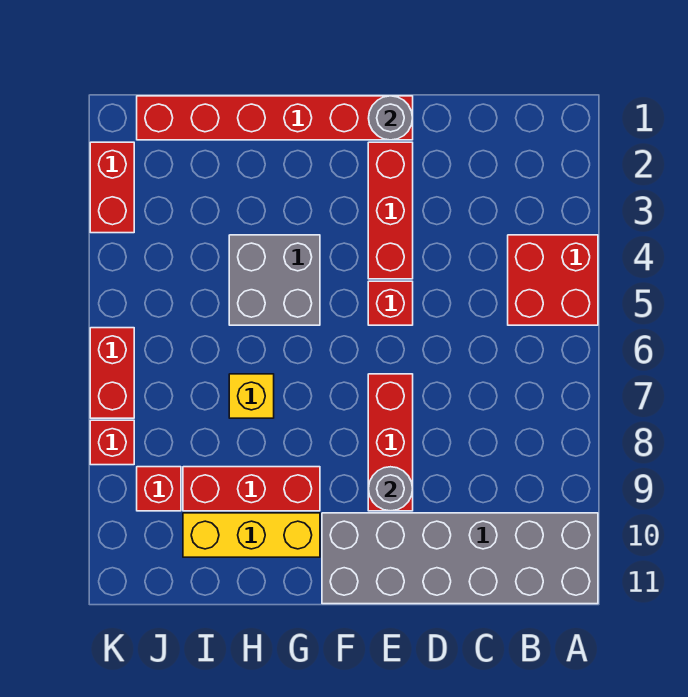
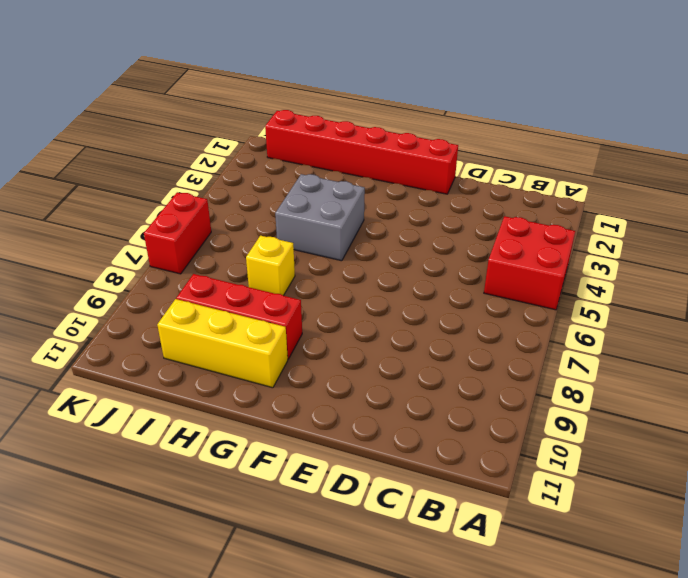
none -> grey brick A10:F11 level 1
none -> red brick E2:E4 level 1
none -> red brick E5 level 1

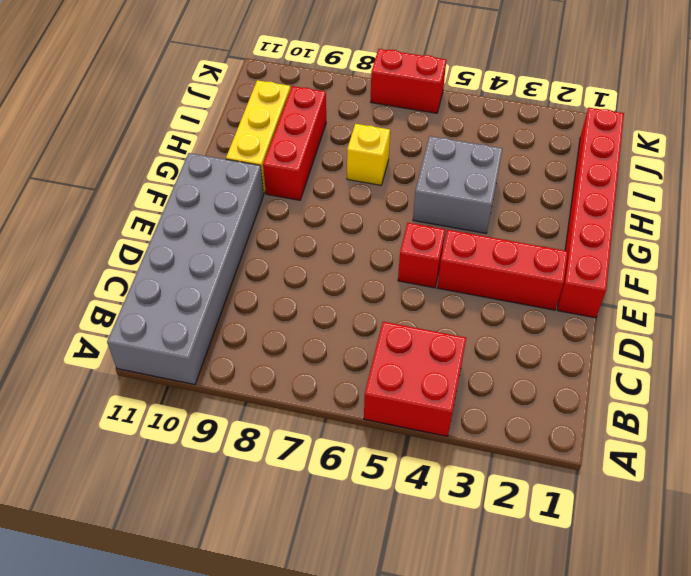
none -> red brick E7:E9 level 1
none -> red brick J9 level 1
none -> red brick K2:K3 level 1

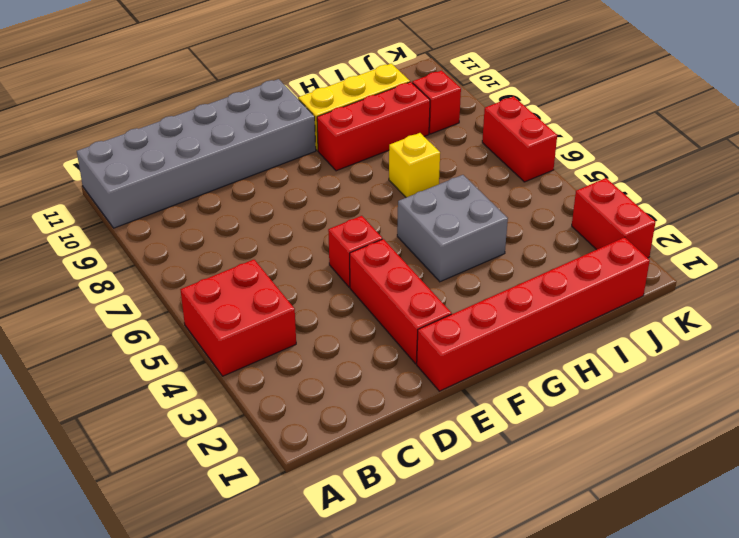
none -> red brick E7:E9 level 1
none -> red brick K8 level 1
none -> grey round brick E1 level 2

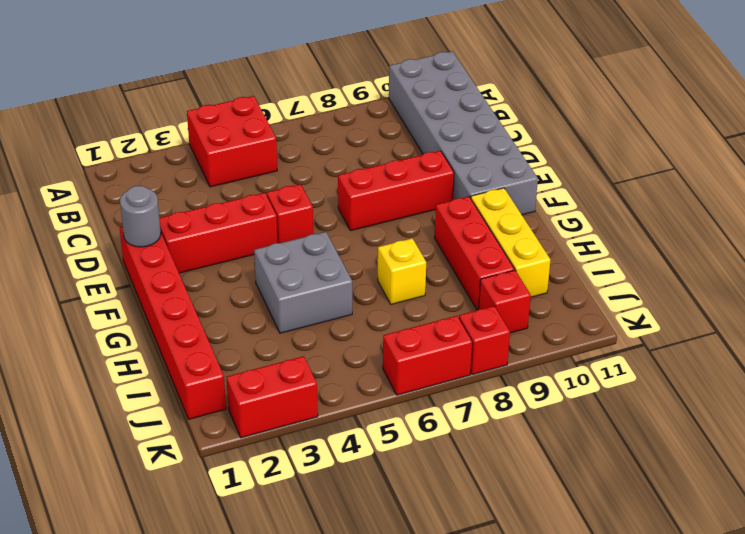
none -> grey round brick E9 level 2

